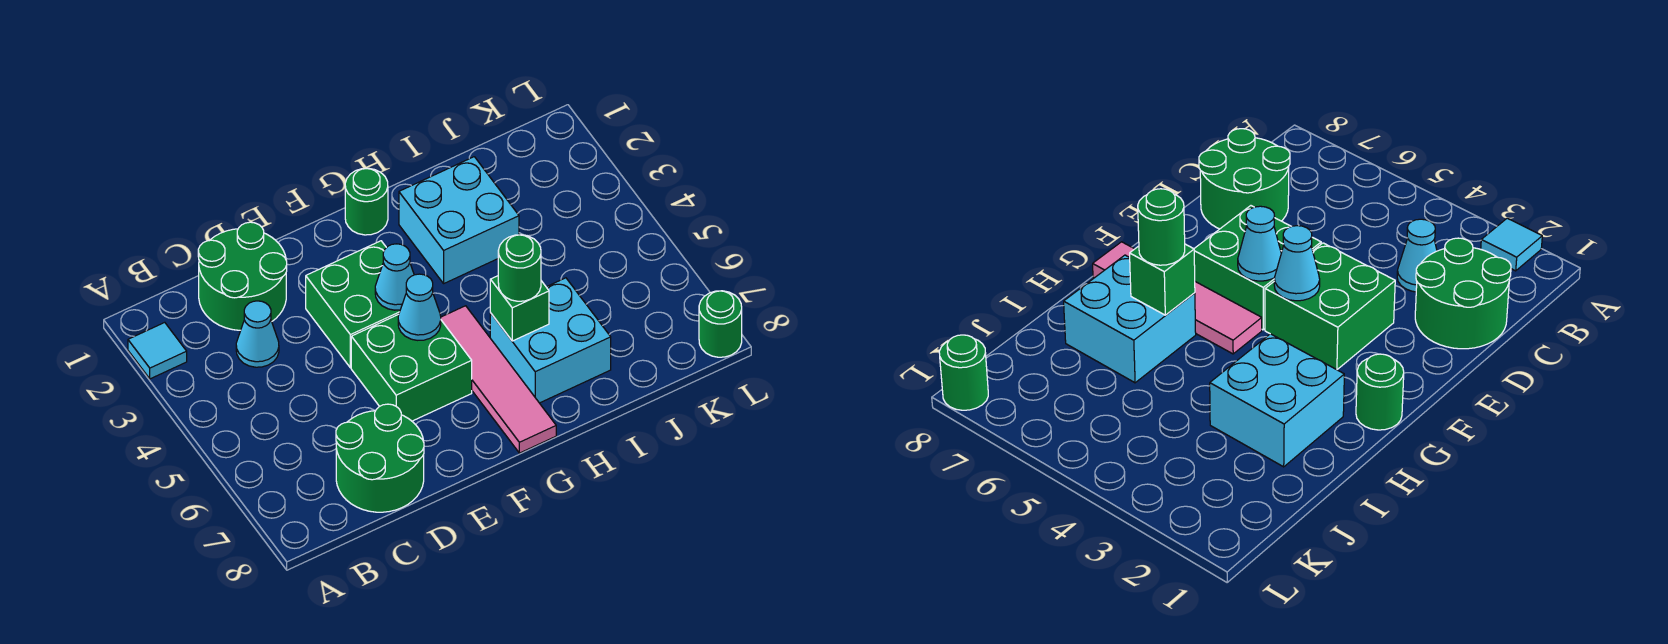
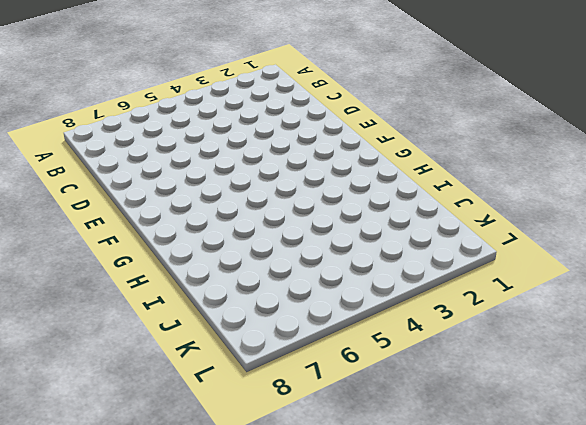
none -> cyan tile A2 level 1
none -> green round brick C1:D2 level 1
none -> cyan cone C3 level 1

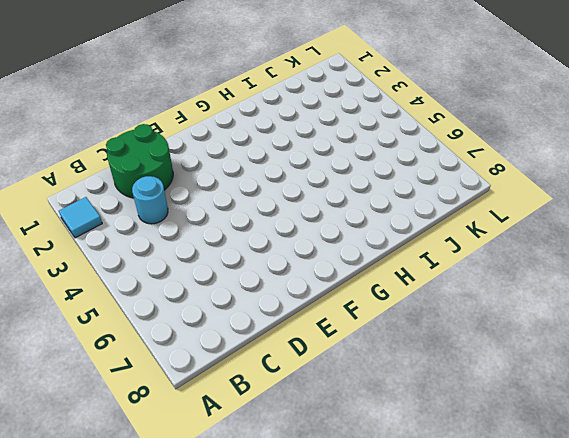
cyan round brick C3 level 1 -> cyan cone C3 level 1
none -> green round brick C7:D8 level 1
none -> green brick E3:F4 level 1
none -> green brick E5:F6 level 1

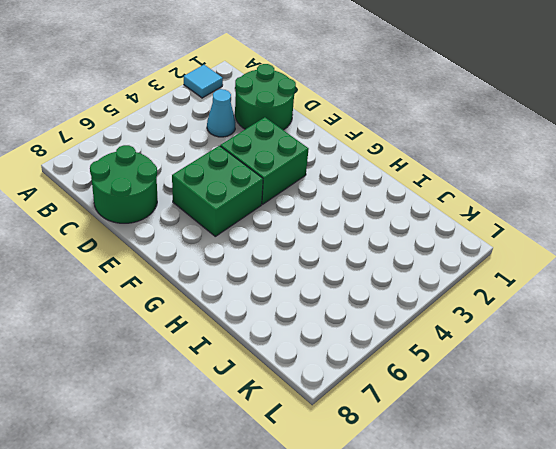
none -> green round brick G1 level 1
none -> pink tile G5:G8 level 1
none -> cyan brick H2:I3 level 1

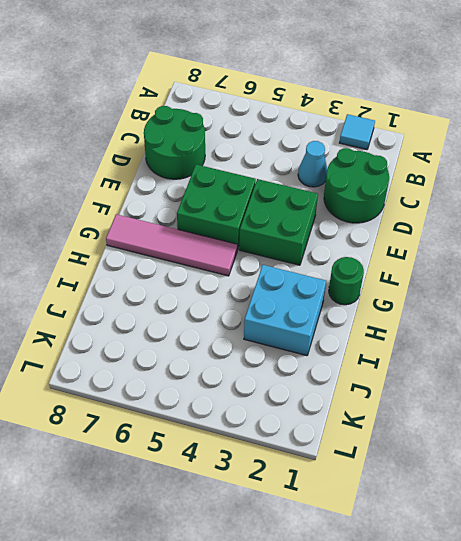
none -> cyan brick H6:I7 level 1
none -> green round brick L8 level 1
none -> cyan cone F4 level 2

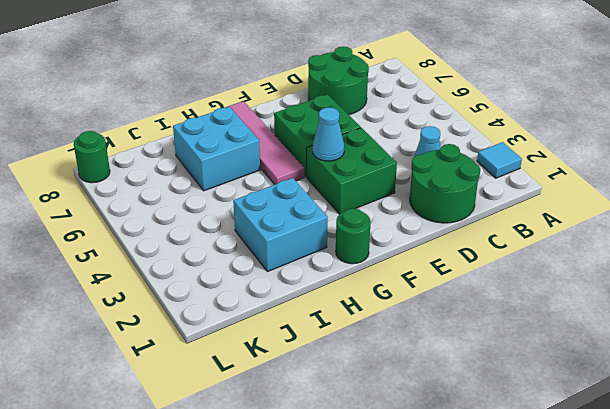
none -> cyan cone F5 level 2
none -> green brick H6 level 2
none -> green round brick H6 level 3

